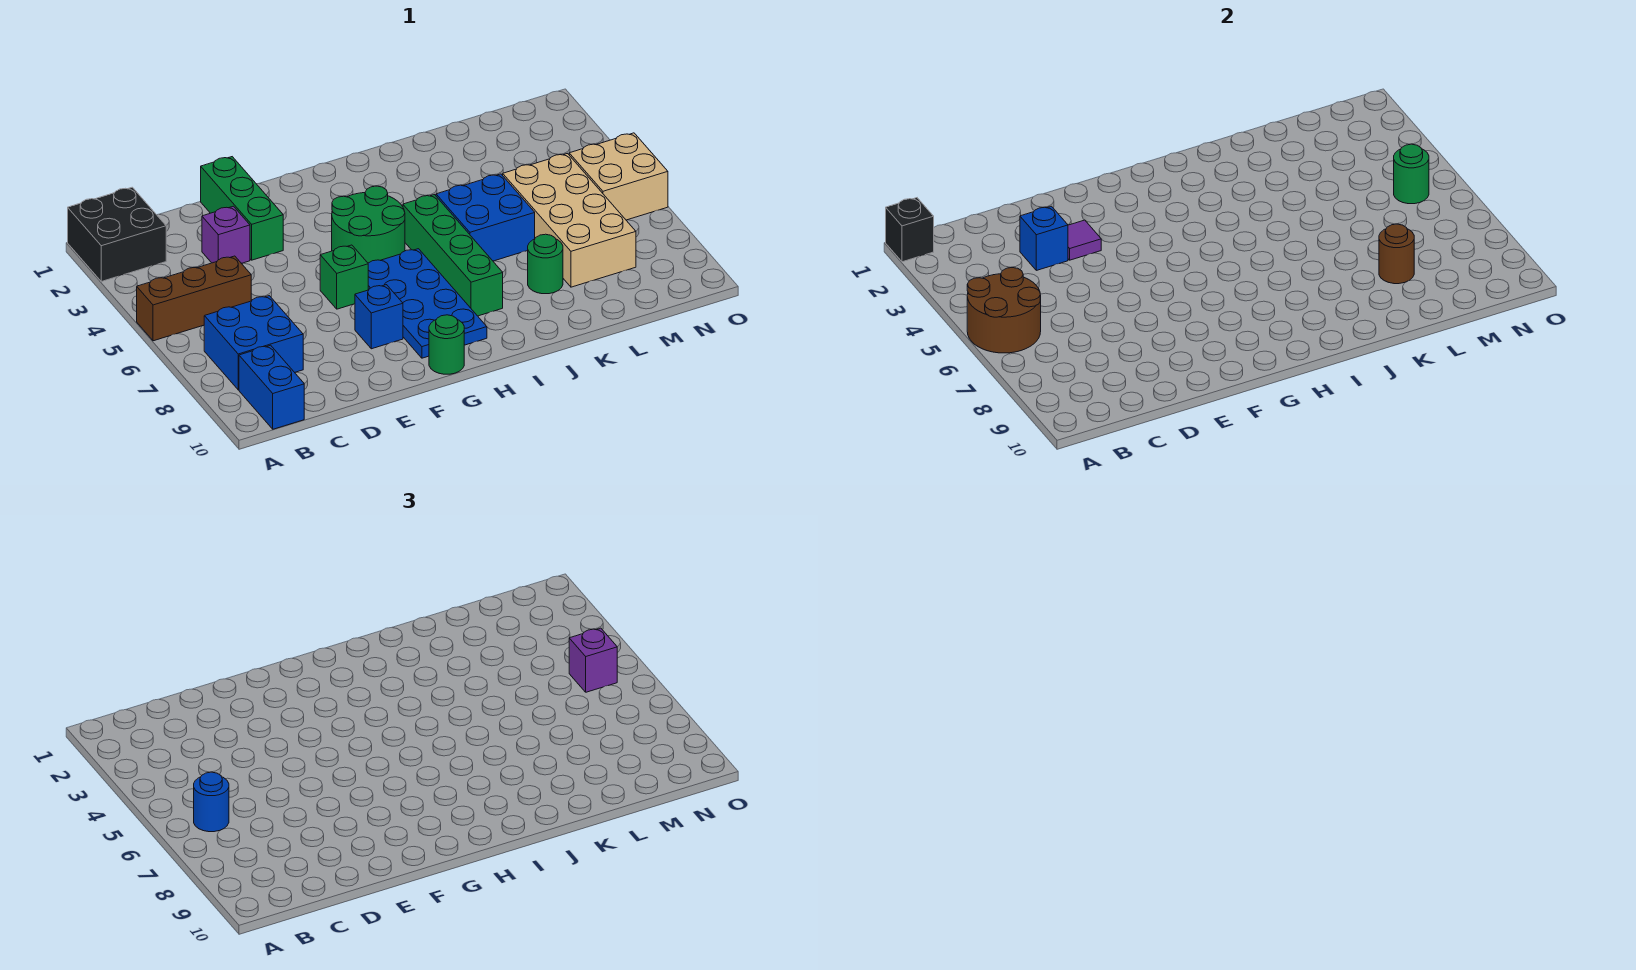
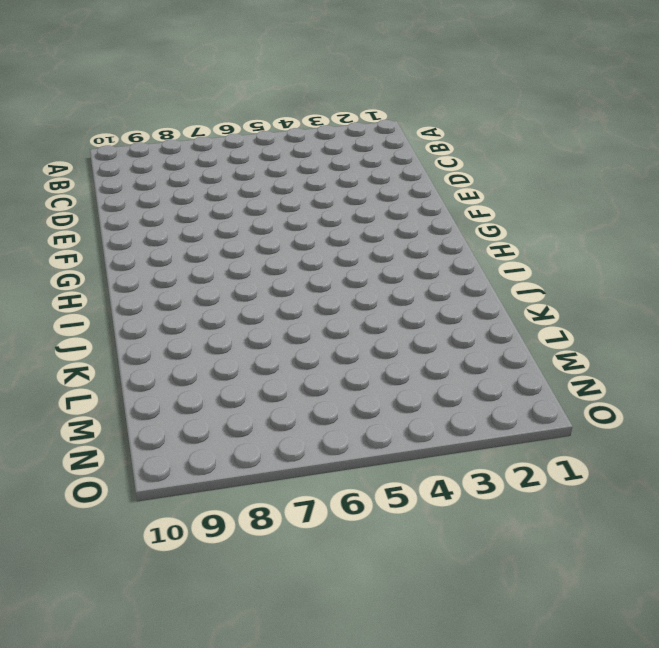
none -> black brick A1:B2 level 1
none -> brown brick A5:C5 level 1
none -> blue brick B7:C8 level 1

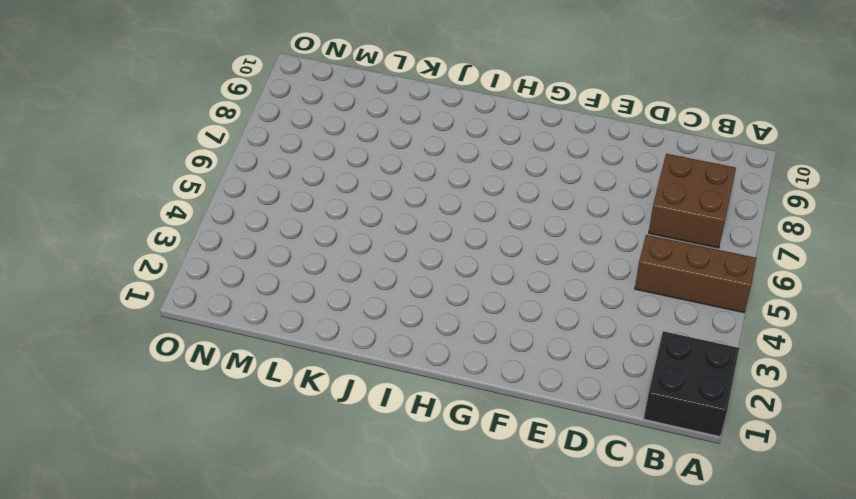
brown brick B7:C8 level 1 -> blue brick B7:C8 level 1
none -> blue brick B9:B10 level 1
none -> purple brick D3 level 1
none -> green brick E1:E3 level 1

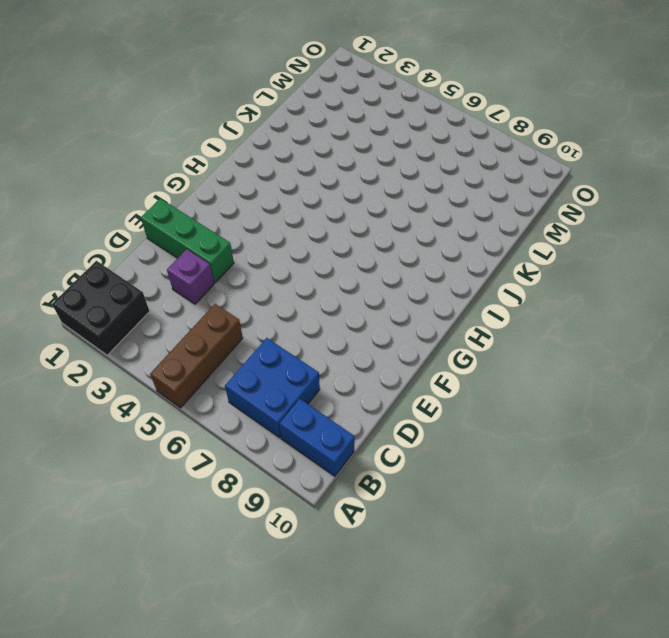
none -> green brick F6 level 1
none -> blue brick F8 level 1
none -> green round brick G4:H5 level 1

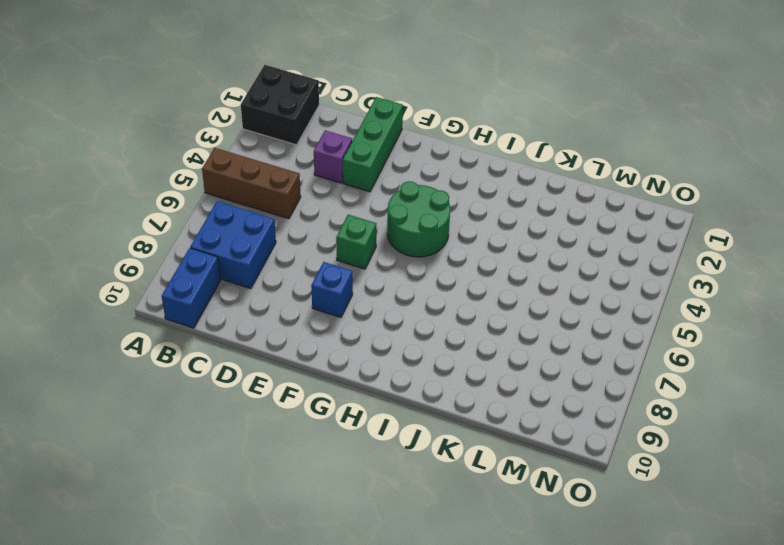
none -> blue plate G6:H9 level 1
none -> green round brick G10 level 1
none -> green brick I5:I8 level 1

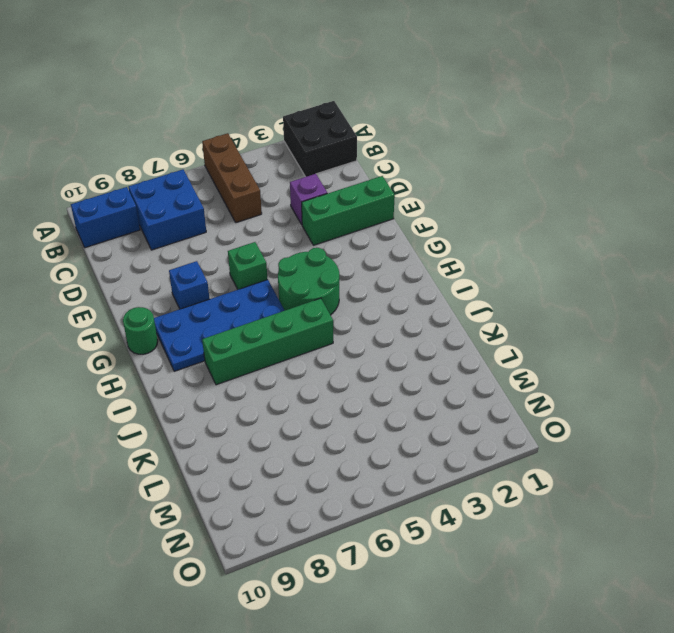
none -> blue brick J5:K6 level 1
none -> green round brick K8 level 1
none -> tan brick L5:M8 level 1

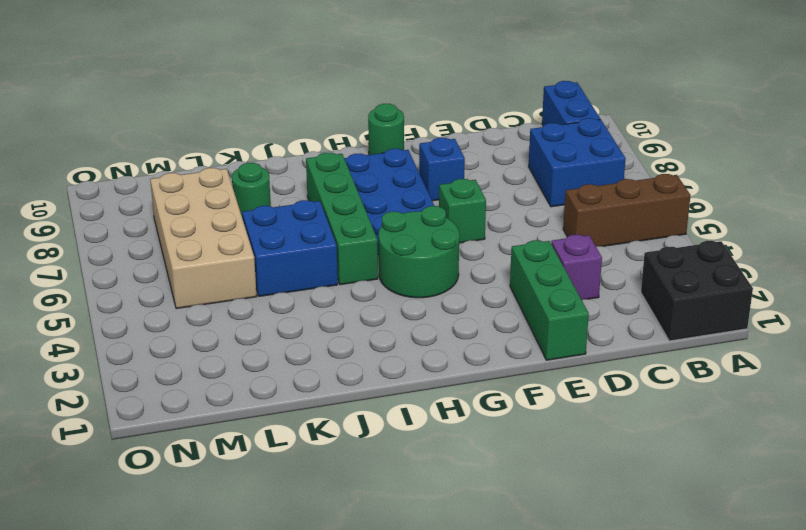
none -> tan brick N5:O6 level 1
none -> black brick A1 level 2
none -> brown round brick A5:B6 level 2

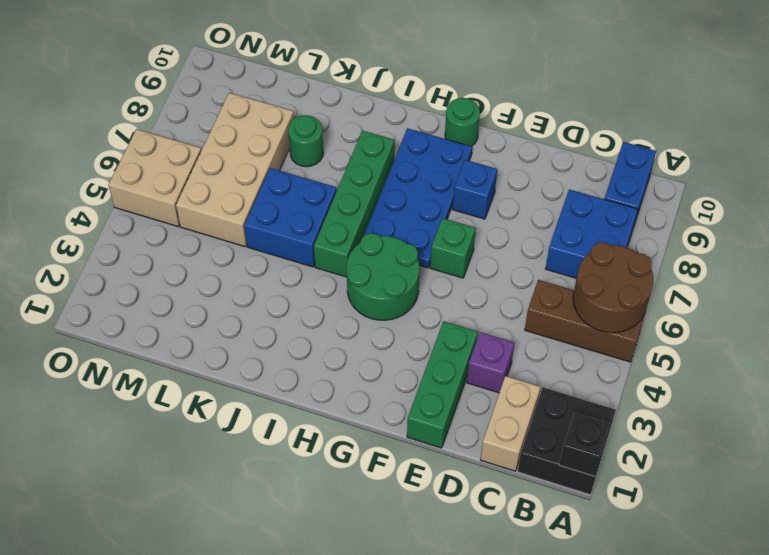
tan brick C1:C2 level 1 -> none
none -> blue brick D3 level 2
none -> purple tile E3 level 2
none -> brown round brick L8 level 2

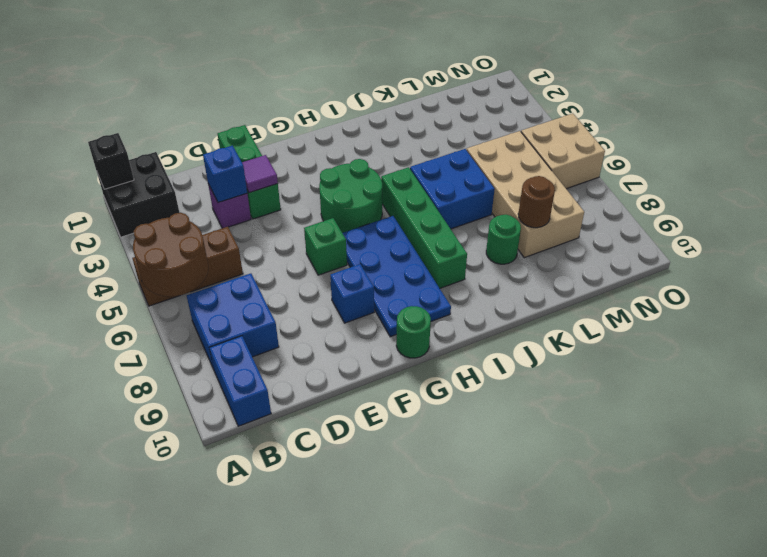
none -> green round brick N5 level 2
none -> blue round brick B6 level 3
none -> purple brick N5 level 3

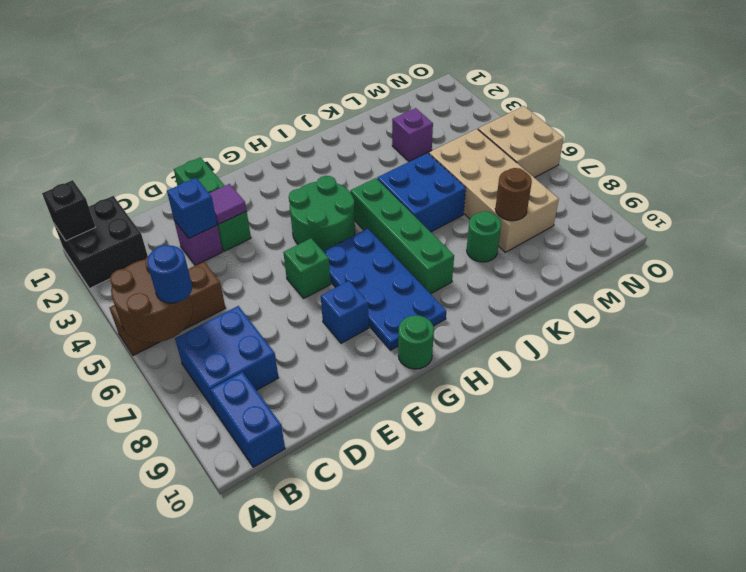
purple brick L3 level 1 -> purple brick N5 level 3
none -> green round brick N5 level 2

